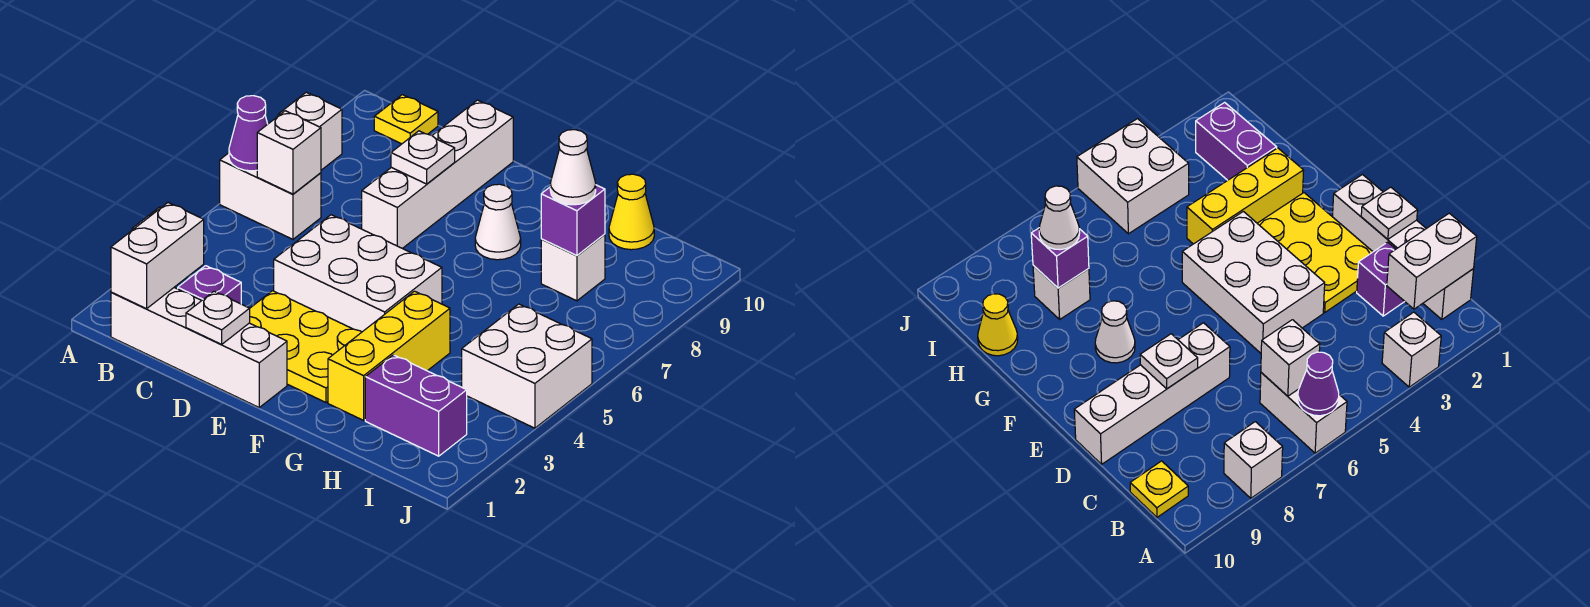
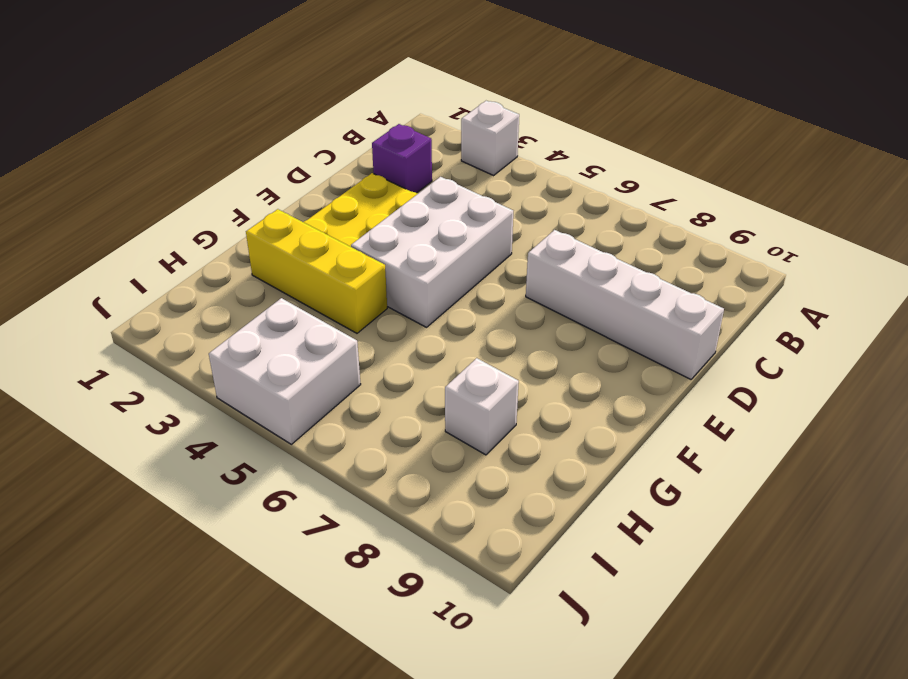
none -> white brick A6:B6 level 1
none -> white brick A8 level 1
none -> white brick B1:E1 level 1

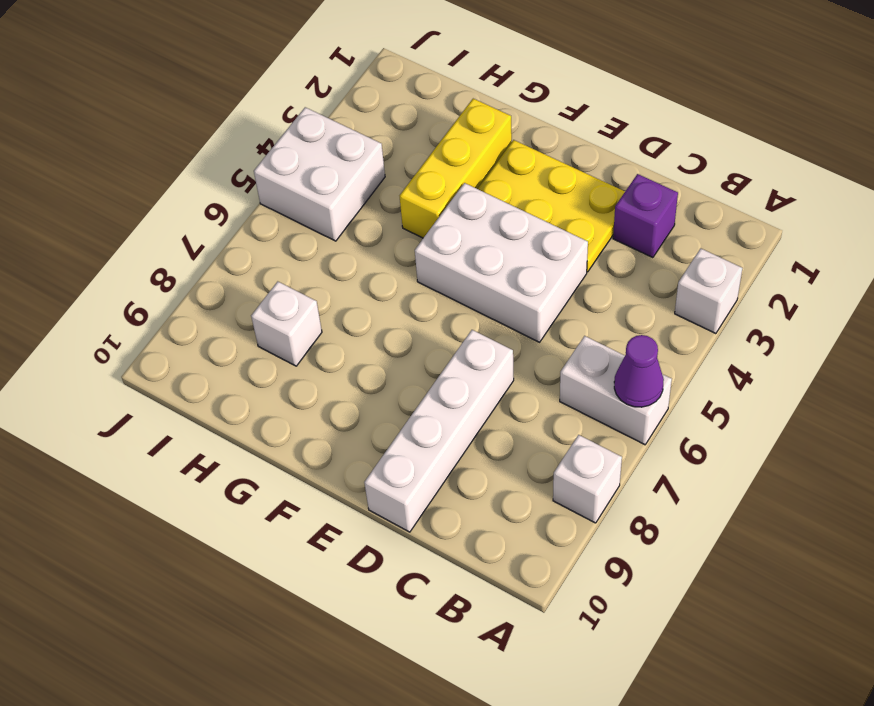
none -> white brick B1:E1 level 1
none -> yellow plate B10 level 1
none -> white cone F8 level 1

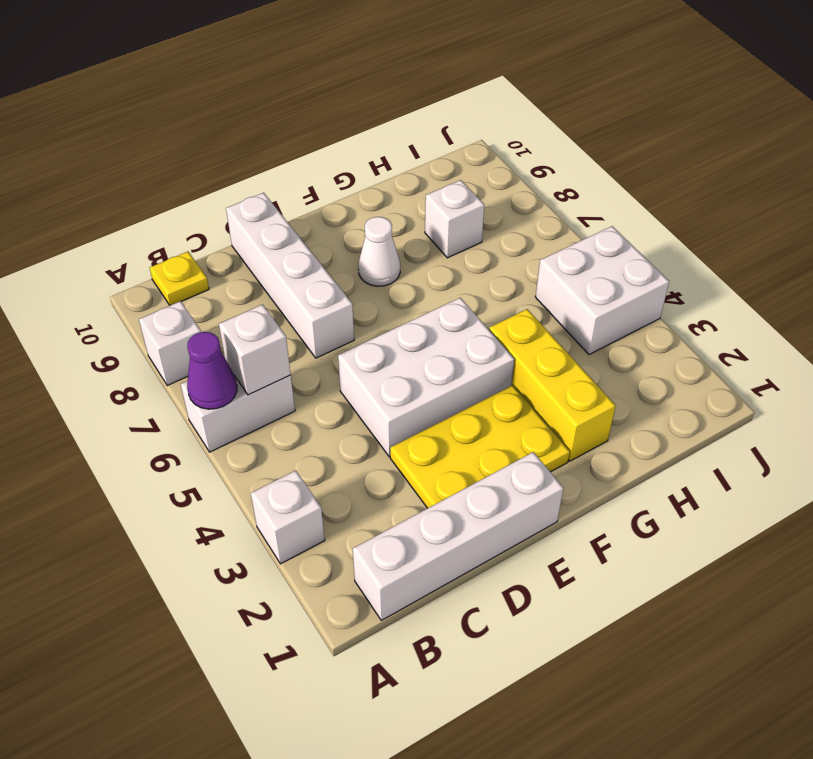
none -> purple brick C2 level 1
none -> purple brick H2:I2 level 1
none -> yellow cone H10 level 1

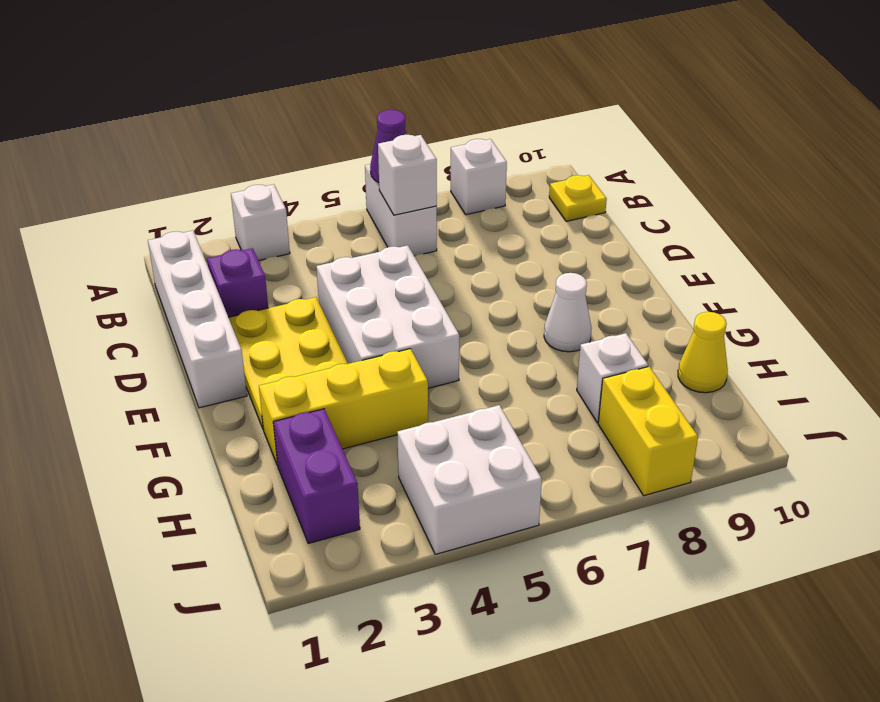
yellow brick I8:J8 level 1 -> none
none -> white brick D7:D10 level 1
none -> white brick B1:B2 level 2
none -> white plate D1 level 2

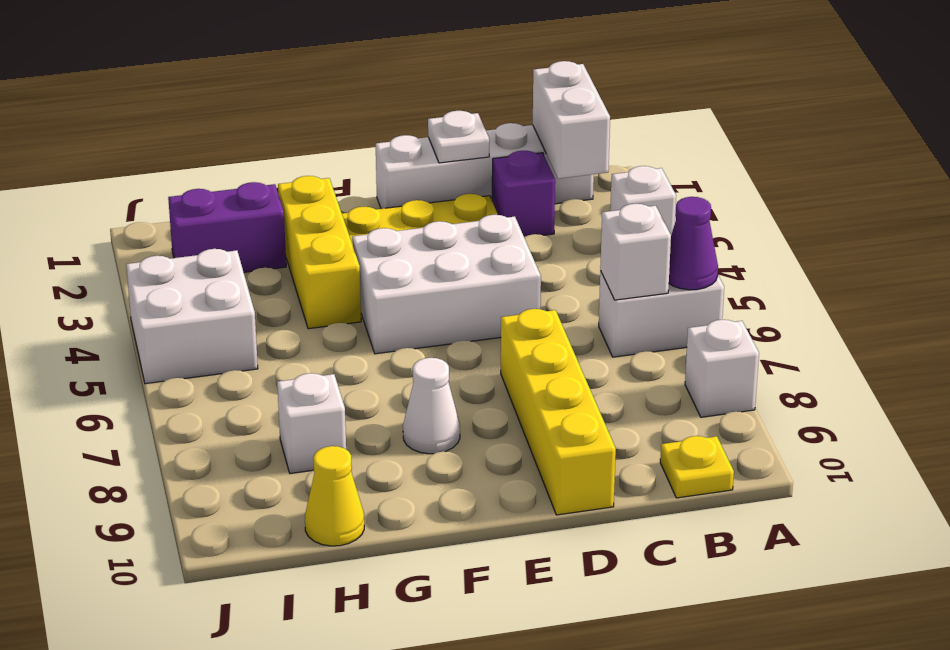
yellow brick D7:D10 level 1 -> white brick D7:D10 level 1
none -> white plate D8 level 2
none -> purple brick H8 level 2
none -> white cone H8 level 3

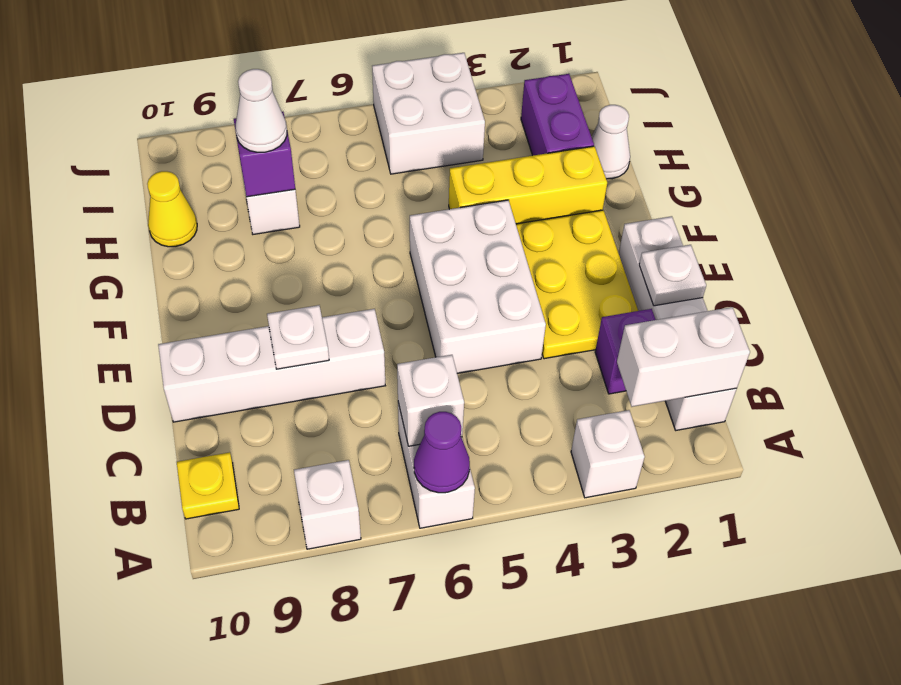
white cone H1 level 1 -> white cone F8 level 1

